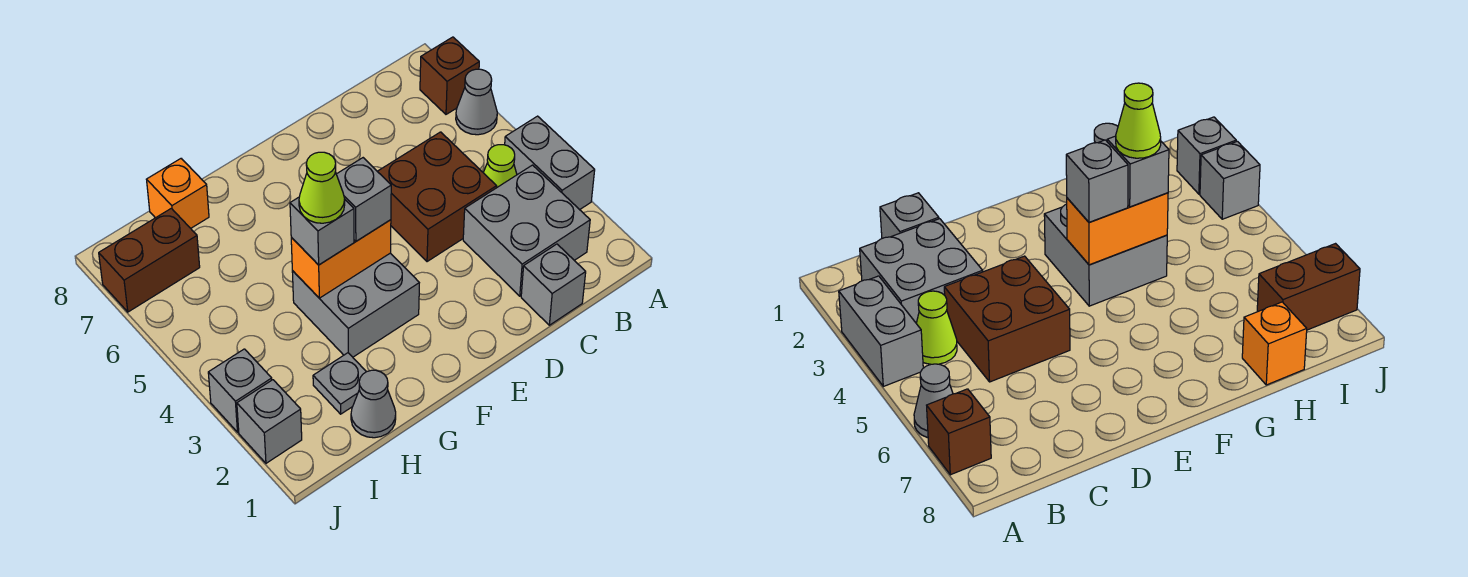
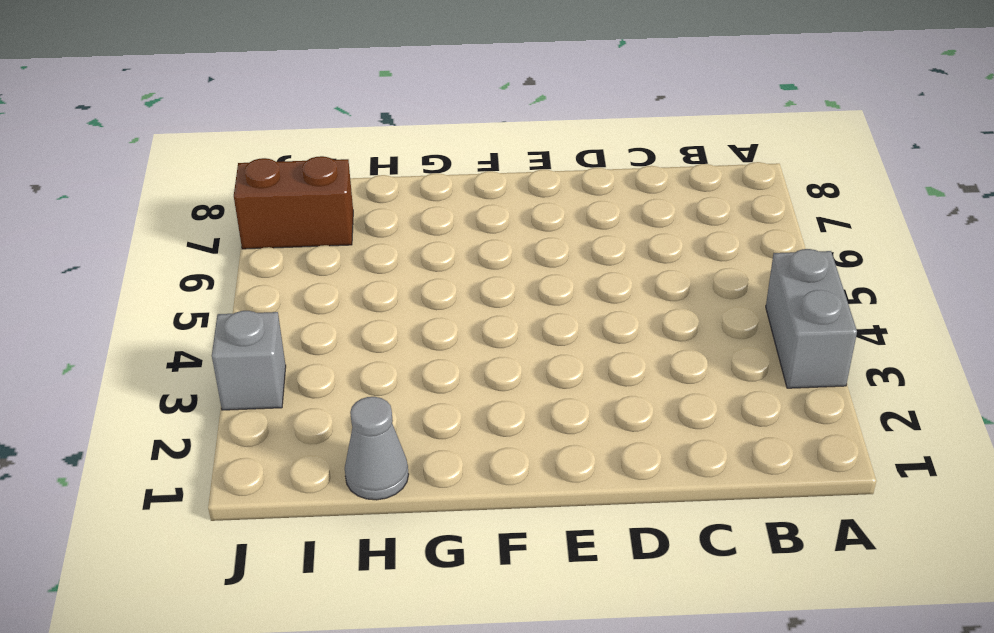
none -> grey cone A6 level 1
none -> brown brick A7 level 1
none -> grey brick B2:C3 level 1

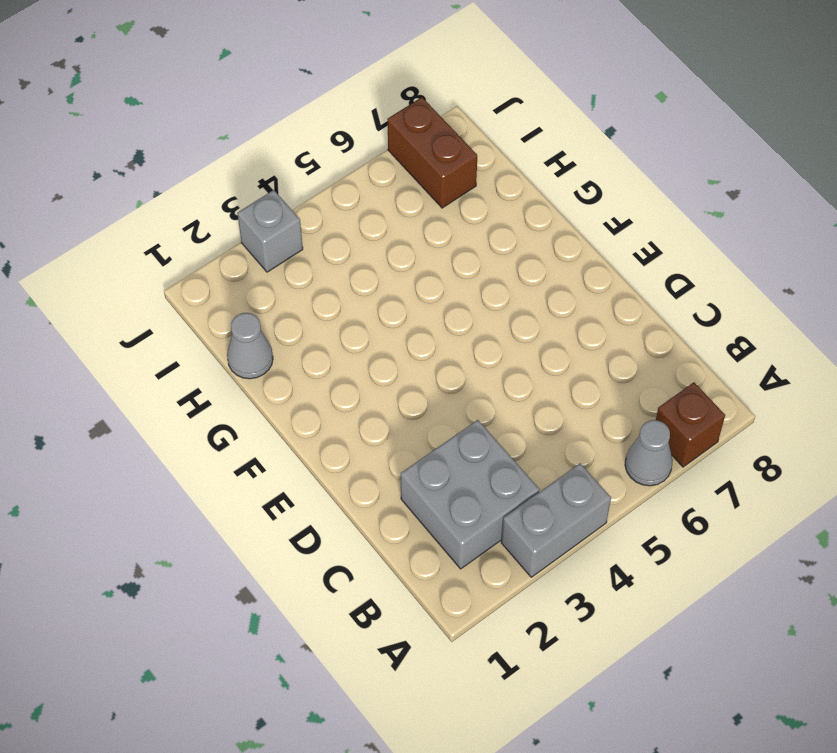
none -> lime cone B4 level 1
none -> grey brick C1 level 1
none -> brown brick C4:D5 level 1

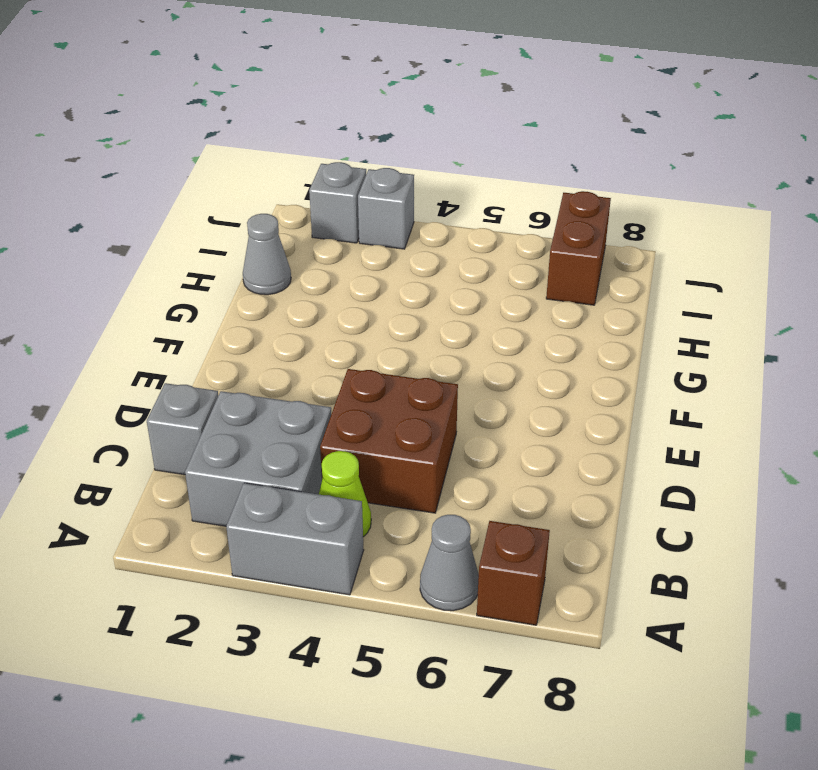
none -> grey brick F3:G4 level 1
none -> grey plate H2 level 1
none -> orange brick H8 level 1

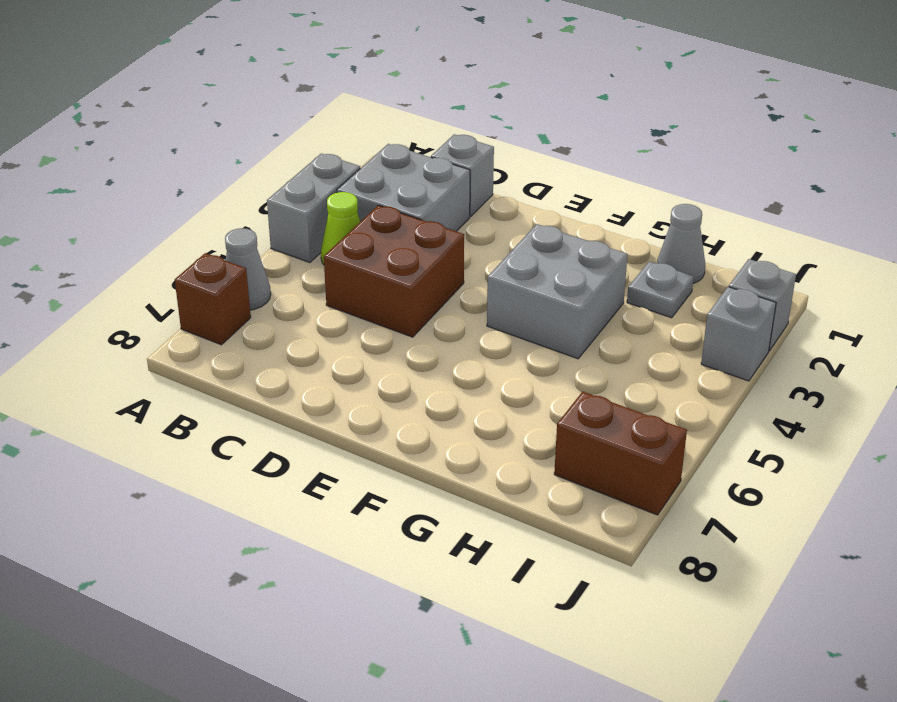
none -> orange brick H8 level 1
none -> orange brick F4:G4 level 2
none -> grey brick F4 level 3

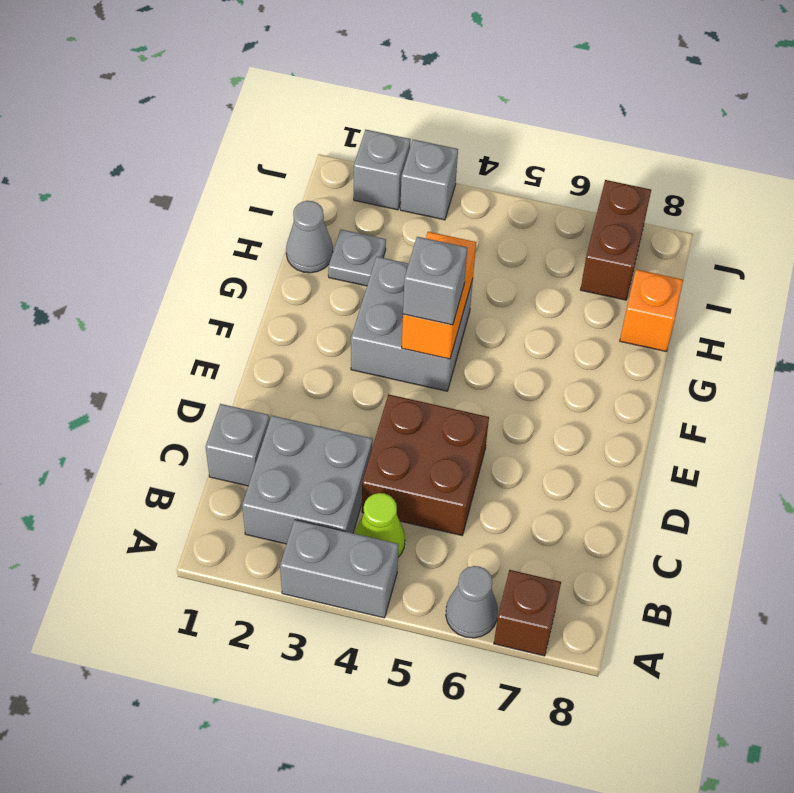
none -> grey brick G4 level 3
none -> lime cone G4 level 4

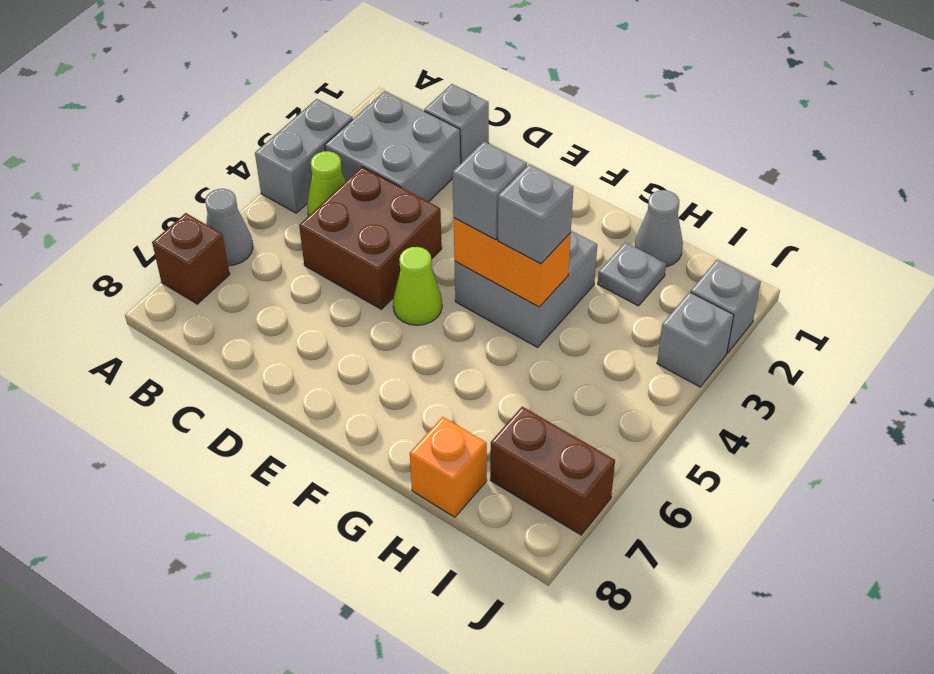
lime cone E5 level 1 -> lime cone G4 level 4

